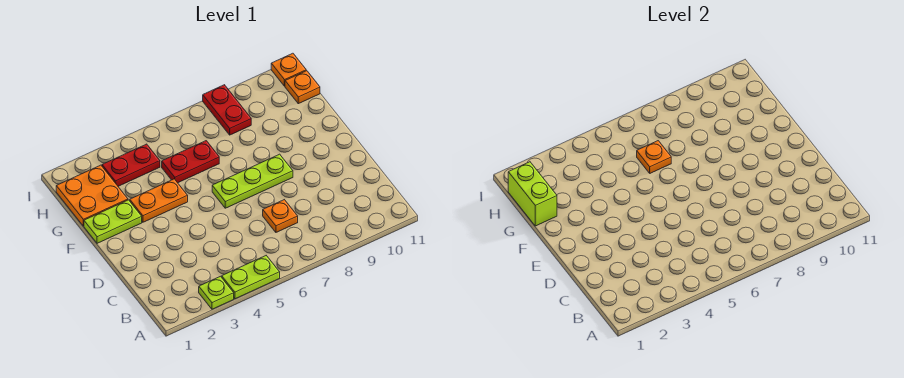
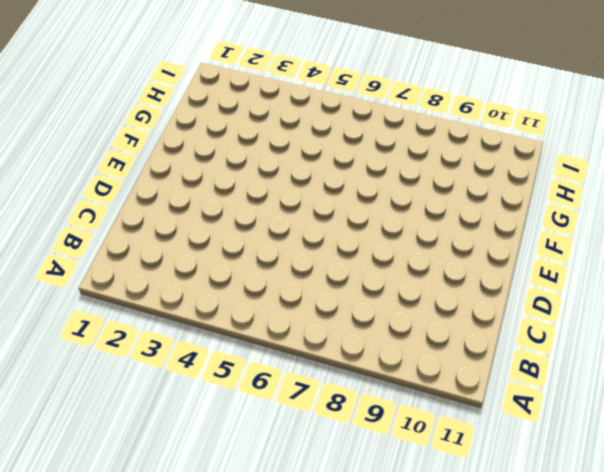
none -> lime plate A3 level 1
none -> lime plate A4:A5 level 1
none -> orange plate C7 level 1

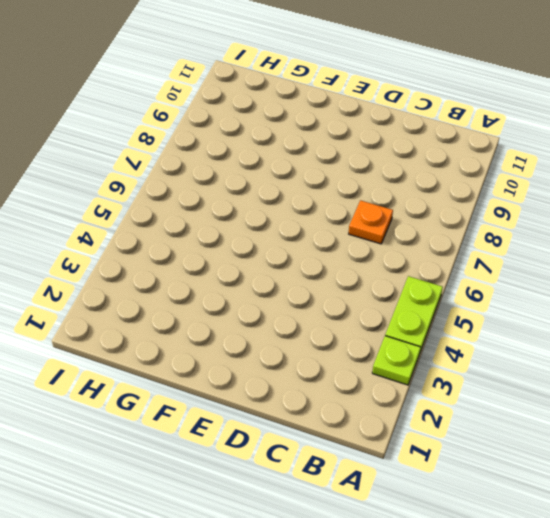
none -> lime plate E6:E8 level 1
none -> lime plate F1:F2 level 1
none -> orange plate F3:F4 level 1

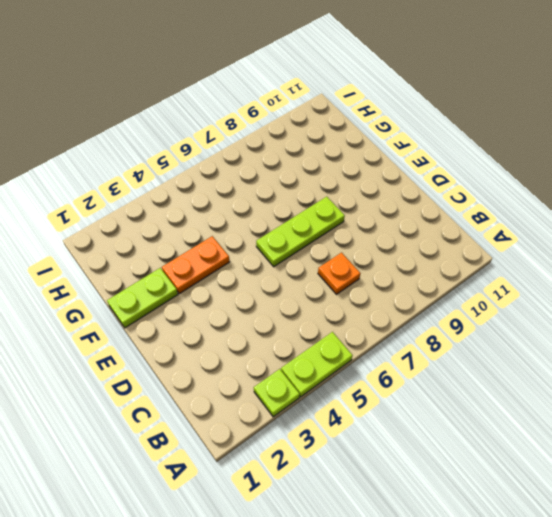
none -> orange plate G1:H2 level 1
none -> red plate G5:G6 level 1
none -> red plate H3:H4 level 1

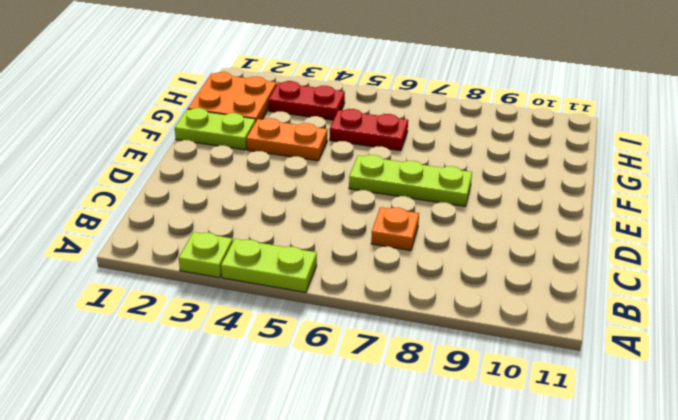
none -> red plate H8:I8 level 1
none -> orange plate H11 level 1
none -> orange plate I11 level 1

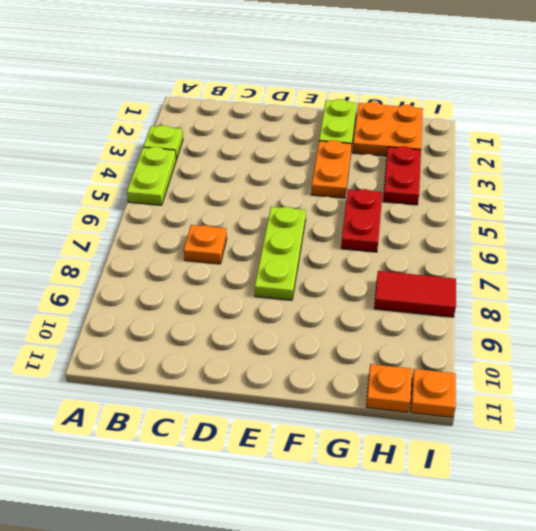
red tile H8:I8 level 1 -> red plate H8:I8 level 1
none -> lime brick G1:H1 level 2
none -> orange plate G6 level 2

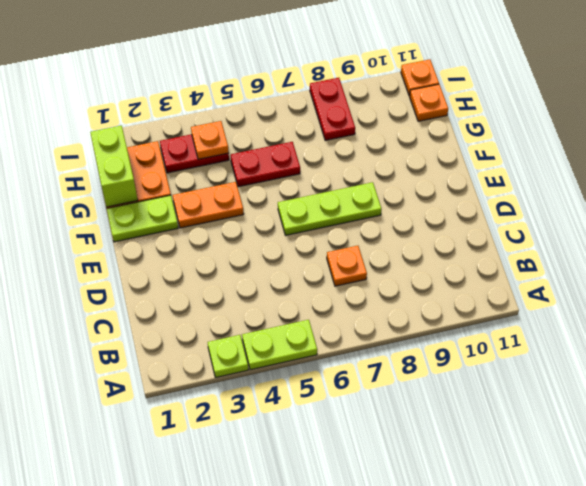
orange plate H4 level 2 -> orange plate G6 level 2

